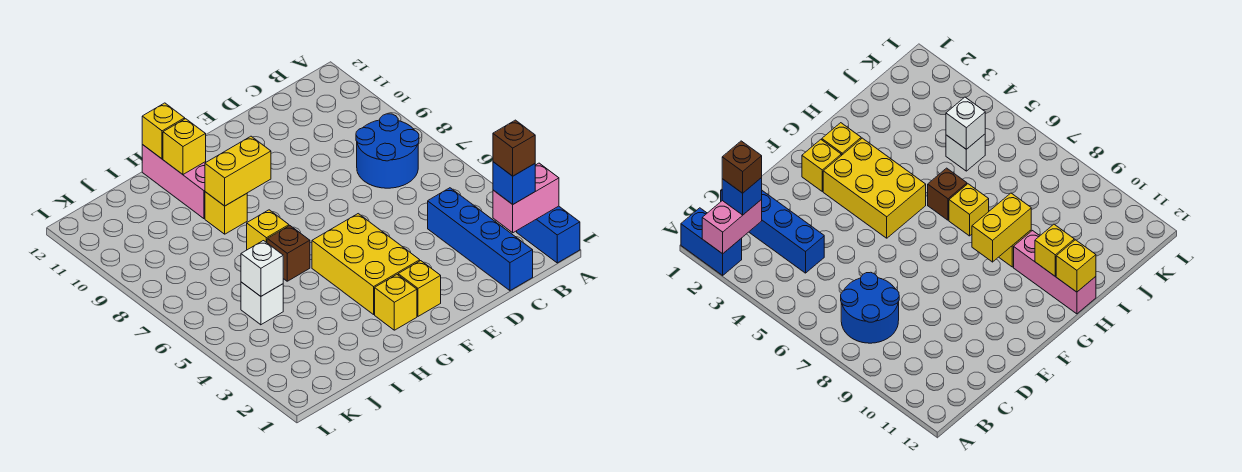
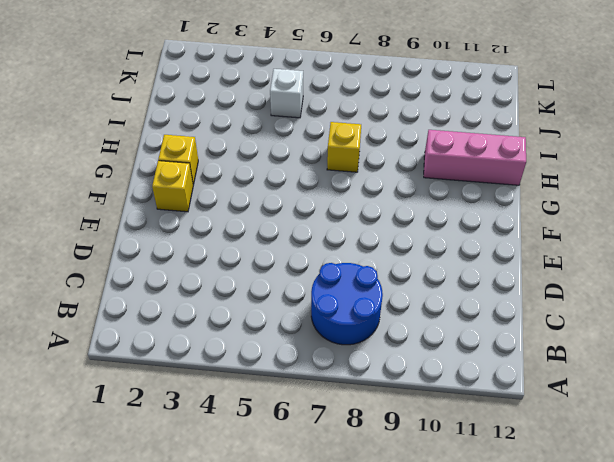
none -> blue brick A1:A2 level 1
none -> blue brick C1:C4 level 1
none -> yellow brick F3:G5 level 1

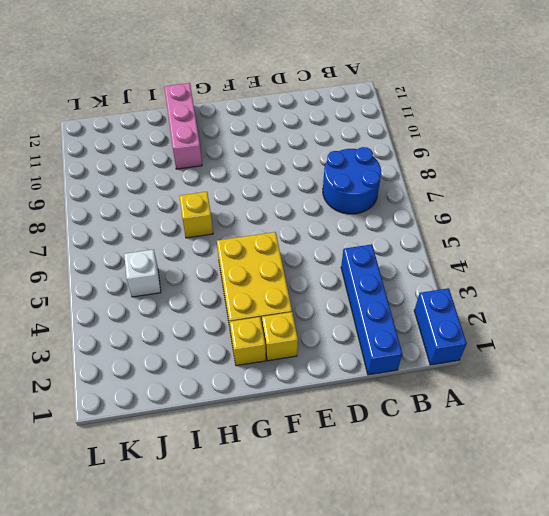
none -> brown brick H6 level 1
none -> yellow brick H9 level 1
none -> pink brick A2:B2 level 2

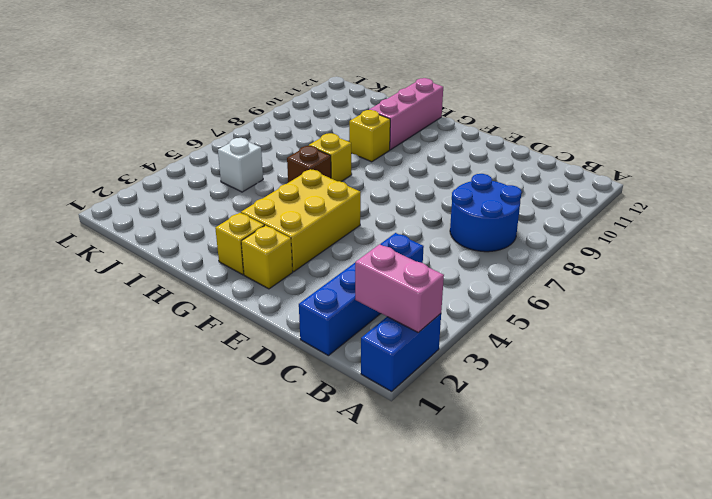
none -> yellow brick G9:H9 level 2
none -> yellow brick H11 level 2
none -> yellow brick H12 level 2

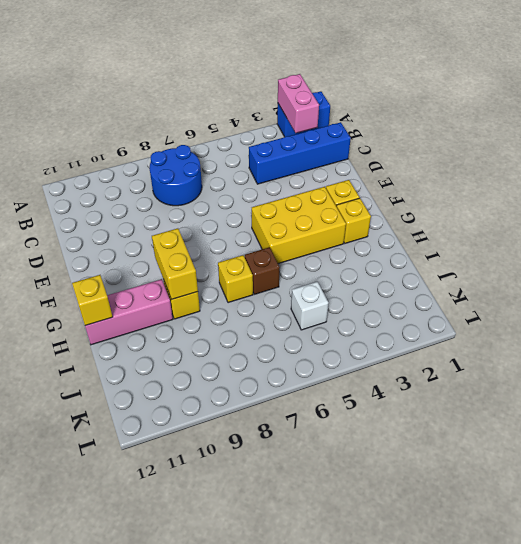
none -> yellow brick H11 level 2
none -> white brick J5 level 2
none -> blue brick B2 level 3

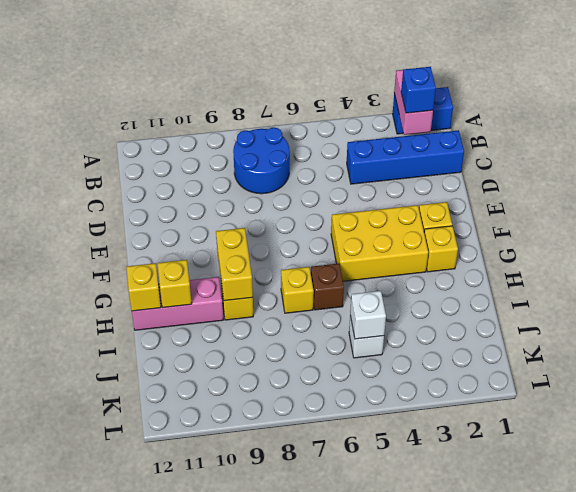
none -> brown brick B2 level 4

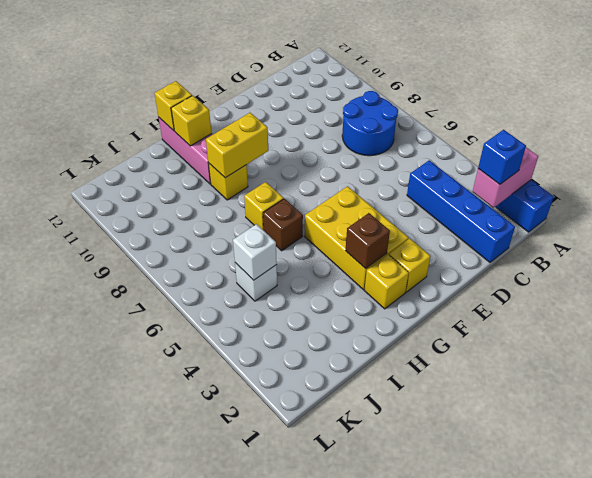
brown brick G3 level 2 -> brown brick B2 level 4

